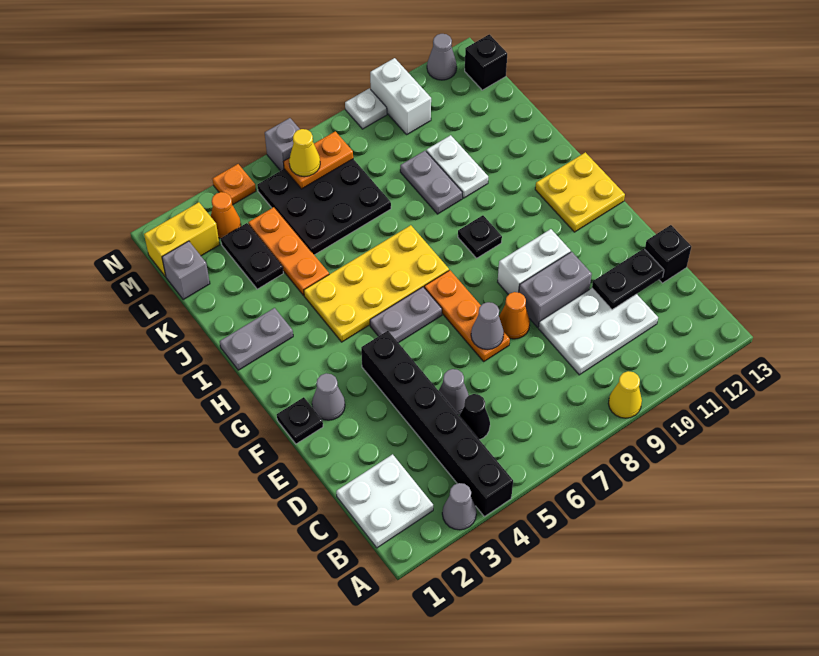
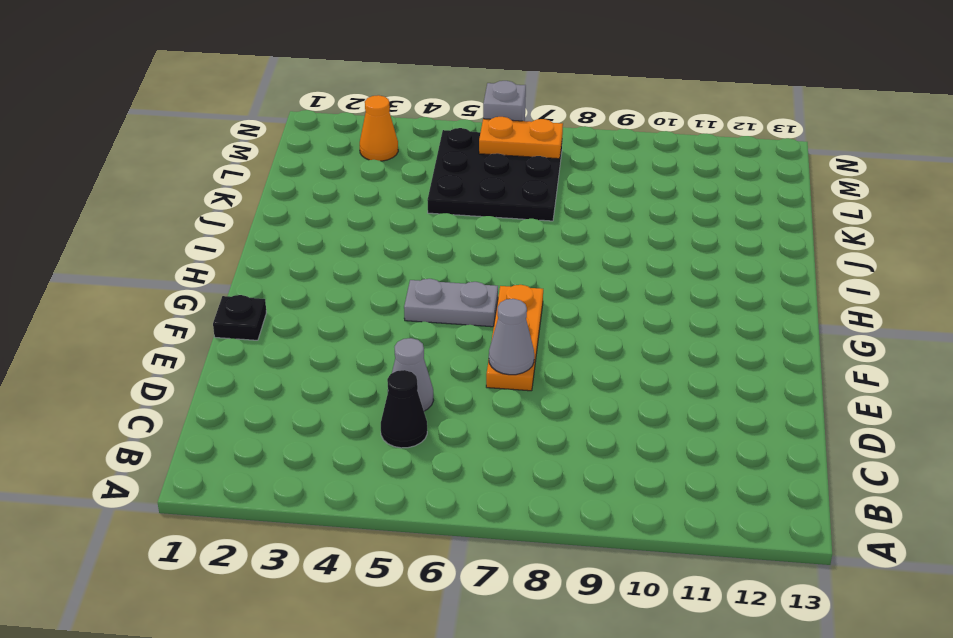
none -> grey cone A3 level 1
none -> black brick A4:F4 level 1
none -> yellow cone A9 level 1
none -> white plate B1:C2 level 1

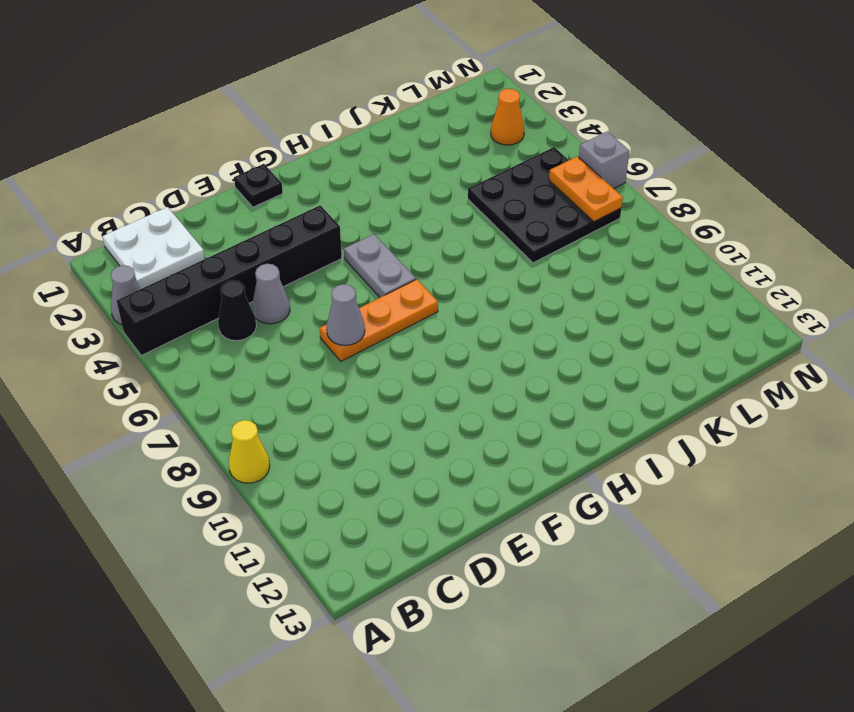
none -> white plate C9:D11 level 1
none -> black brick D13 level 1
none -> orange cone E8 level 1
none -> grey brick E9:E10 level 1

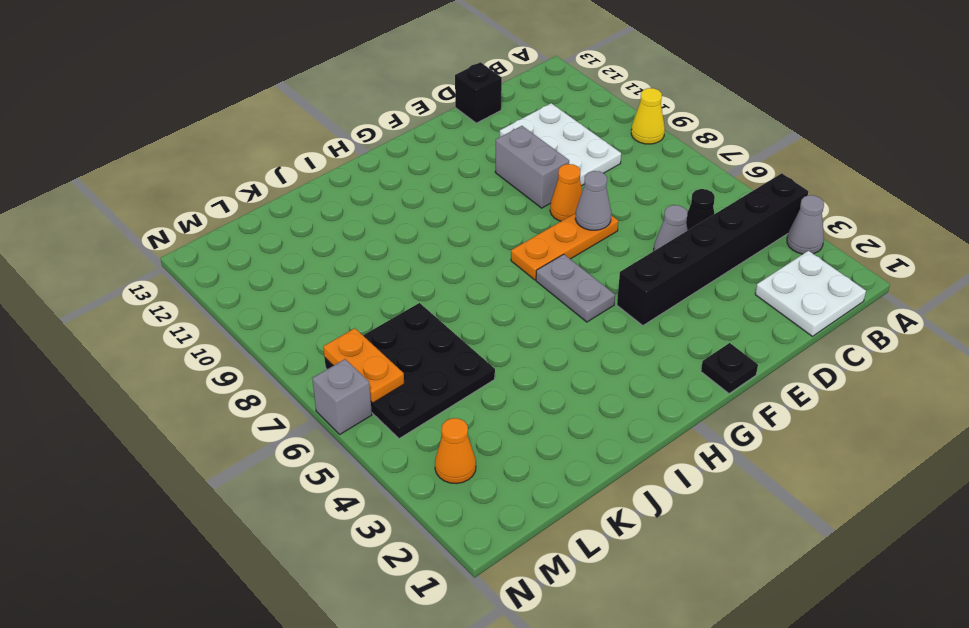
none -> grey cone F2 level 1
none -> white brick F9:F10 level 1
none -> yellow plate G12:H13 level 1
none -> yellow plate H4:I7 level 1

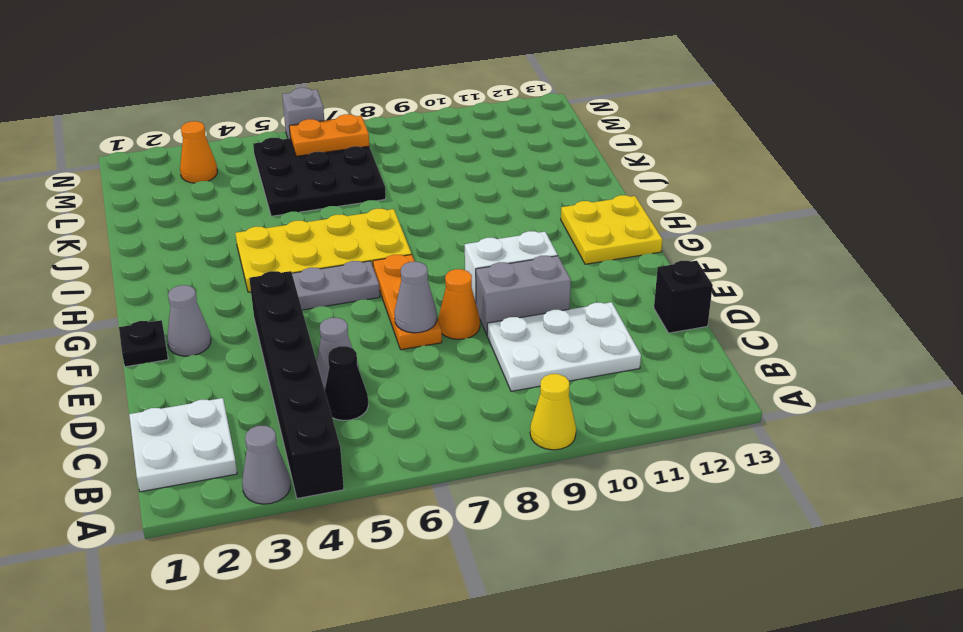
none -> black plate H9 level 1
none -> grey plate I1:I2 level 1
none -> orange plate J4:L4 level 1
none -> grey plate J9:K9 level 1

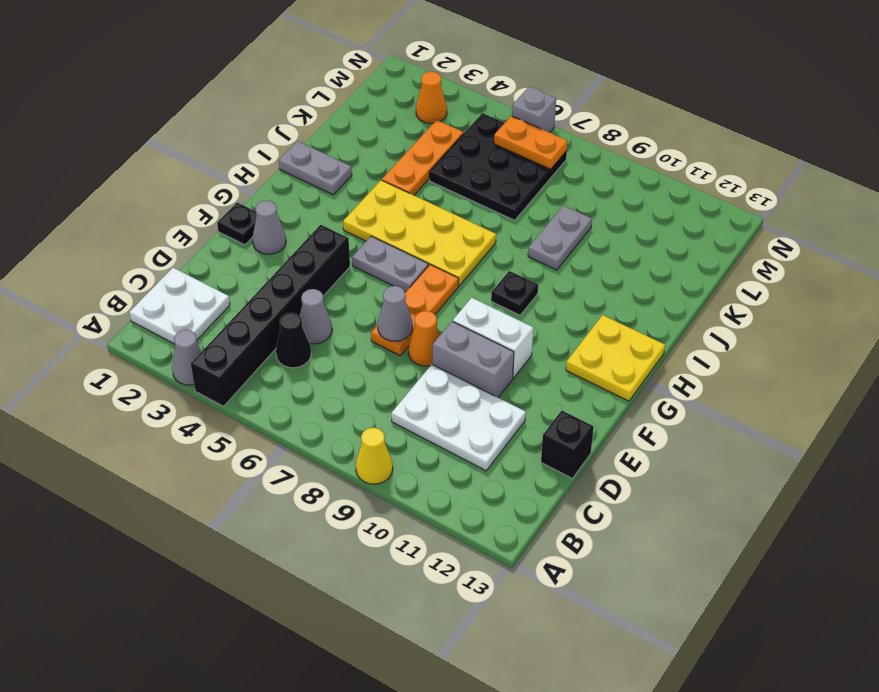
none -> white plate J10:K10 level 1
none -> black plate K3:L3 level 1
none -> grey brick L1 level 1
none -> yellow brick M1:M2 level 1

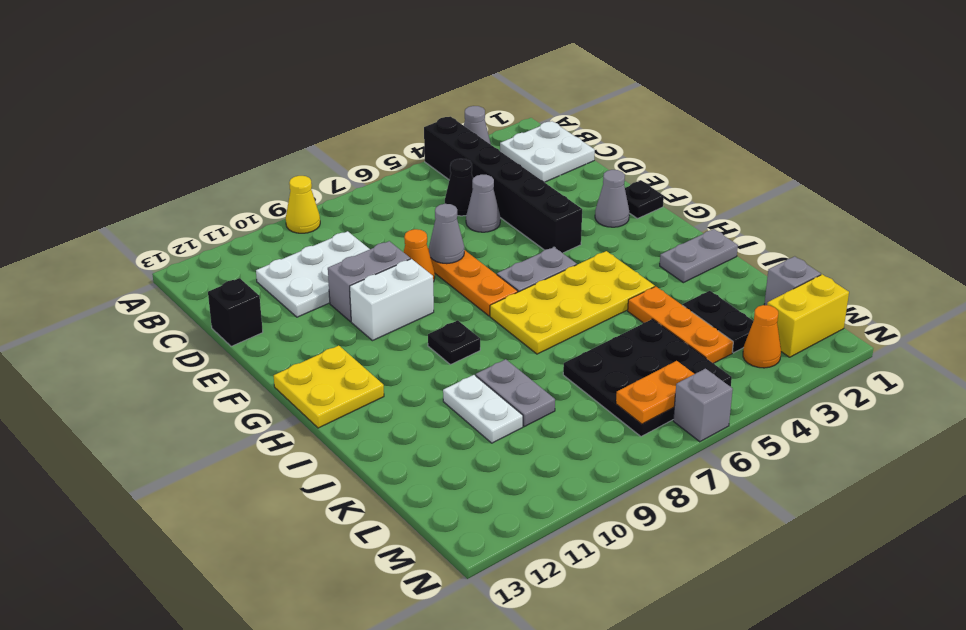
none -> white brick M10:N10 level 1
none -> black brick M13 level 1
none -> orange plate N4 level 1
none -> white plate N9 level 1

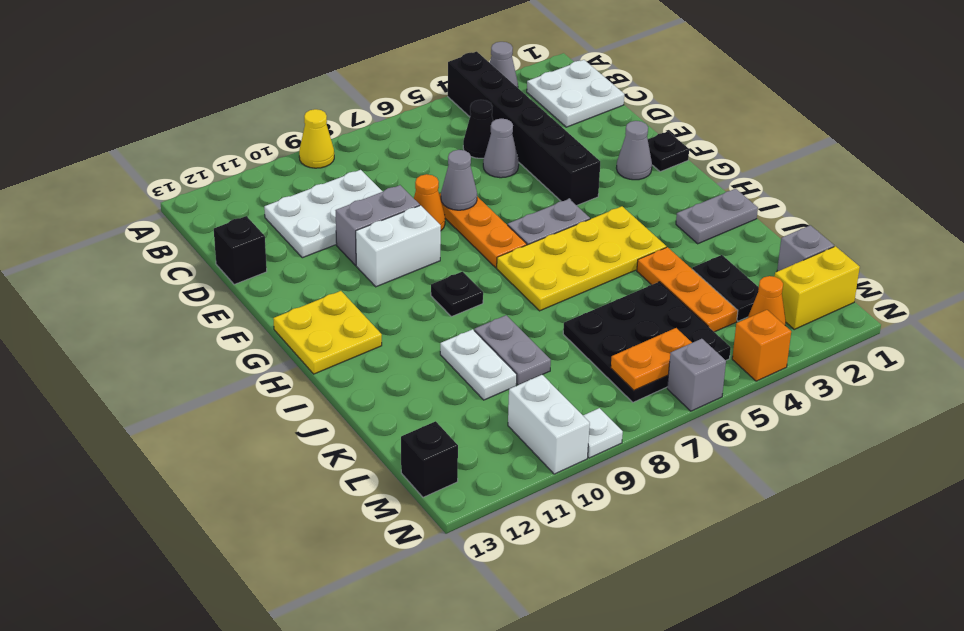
orange brick N4 level 1 -> orange plate N4 level 1
none -> grey cone N12 level 1
none -> black plate D11:D12 level 2
none -> yellow cone M6 level 3

